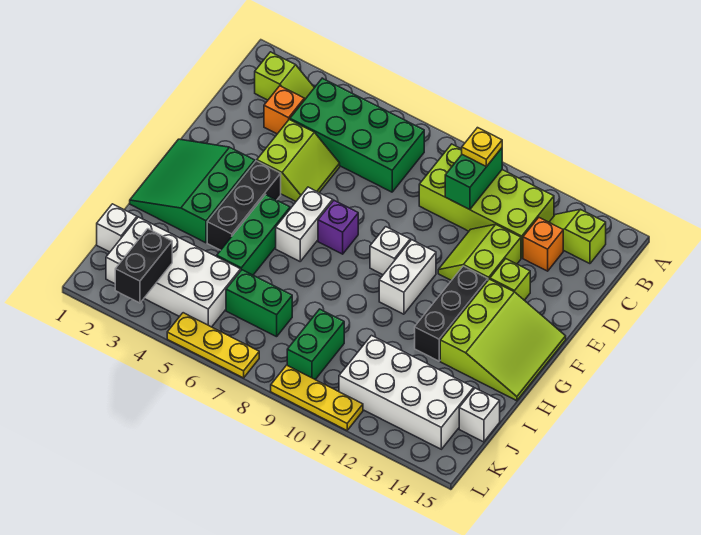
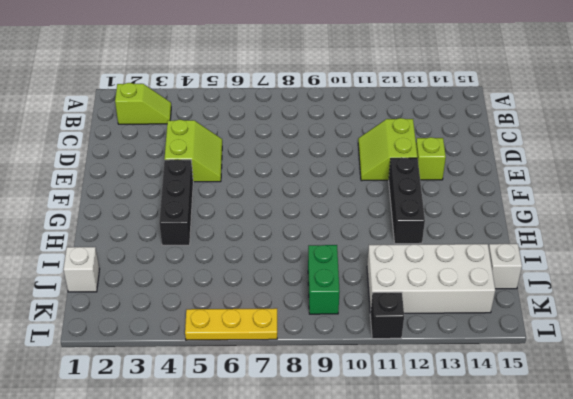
black brick L11 level 1 -> yellow plate L9:L11 level 1
none -> green brick B4:C7 level 1
none -> lime brick B9:C12 level 1
none -> lime slope B13:B14 level 1 top 14

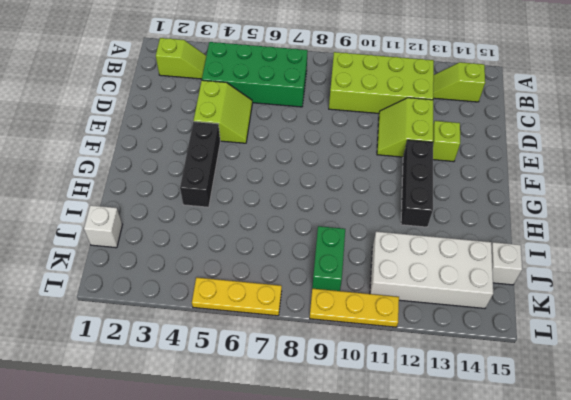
none -> orange brick C3 level 1
none -> orange brick C13 level 1
none -> green slope F1:H3 level 1 top 3

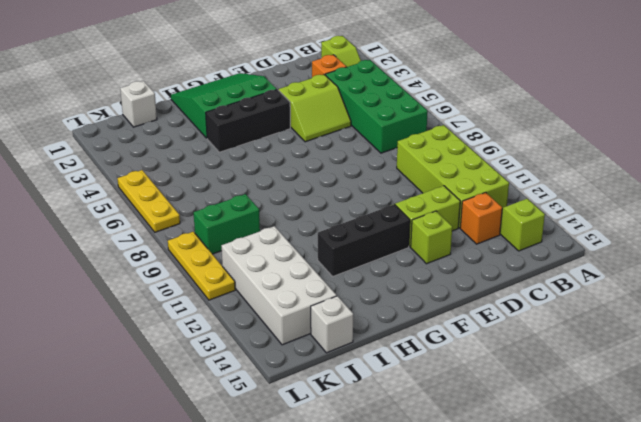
none -> white brick F6:G6 level 1
none -> purple brick F7 level 1
none -> white brick F9 level 1

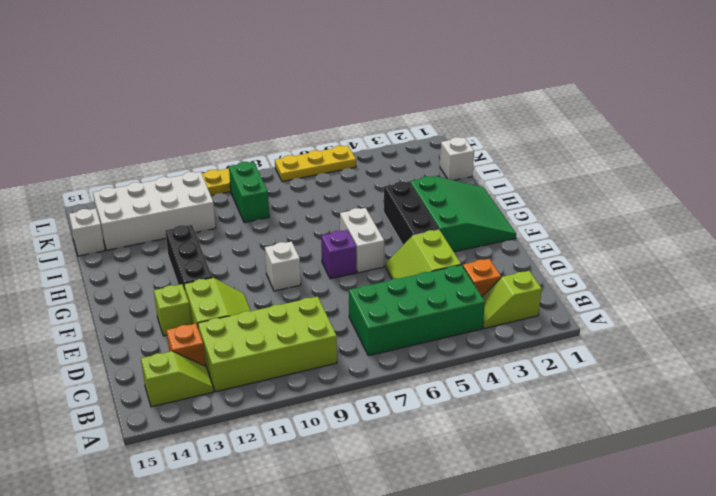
none -> white brick F10:G10 level 1
none -> lime slope F13:H15 level 1 top 13
none -> green brick G5:I5 level 1

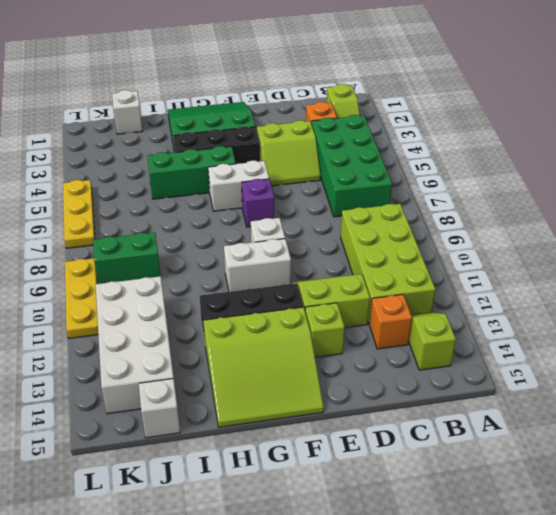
none -> white brick J2:K5 level 1
none -> green brick J6:J7 level 1
none -> green brick B10:C10 level 2

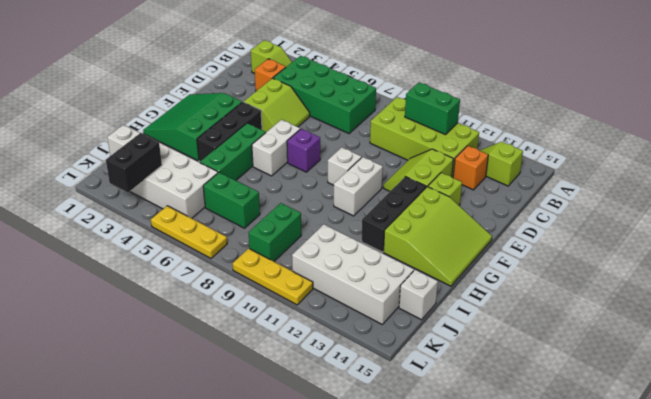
green brick B10:B11 level 2 -> green brick B10:C10 level 2
none -> yellow plate B10 level 3

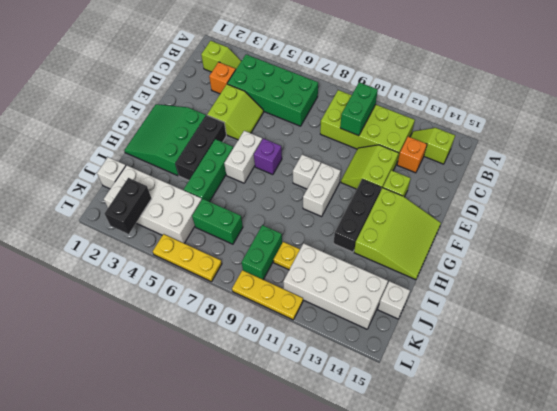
yellow plate J10 level 1 -> yellow plate B10 level 3

